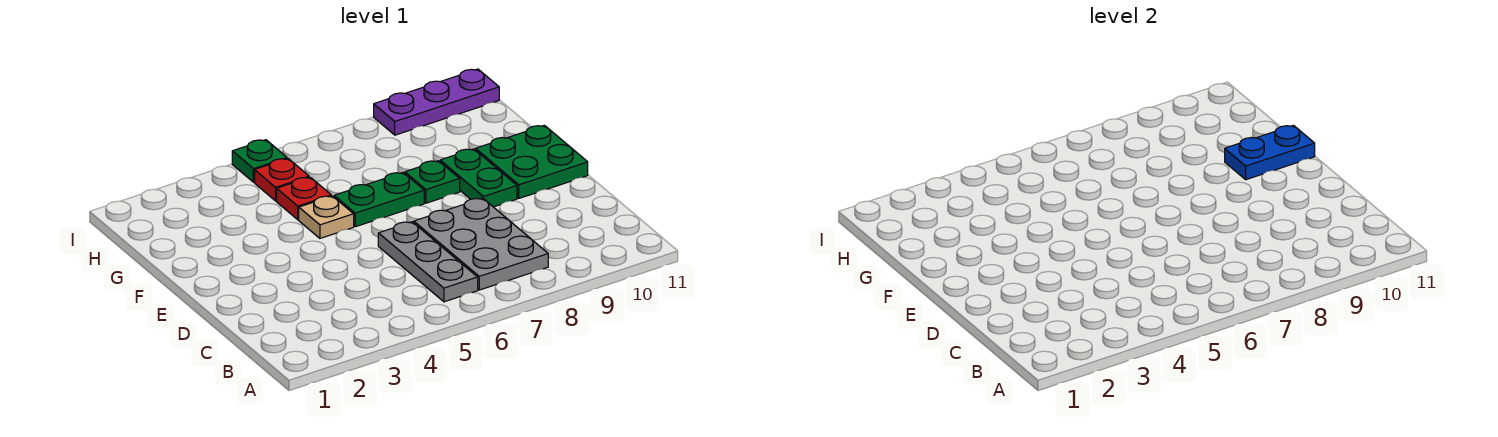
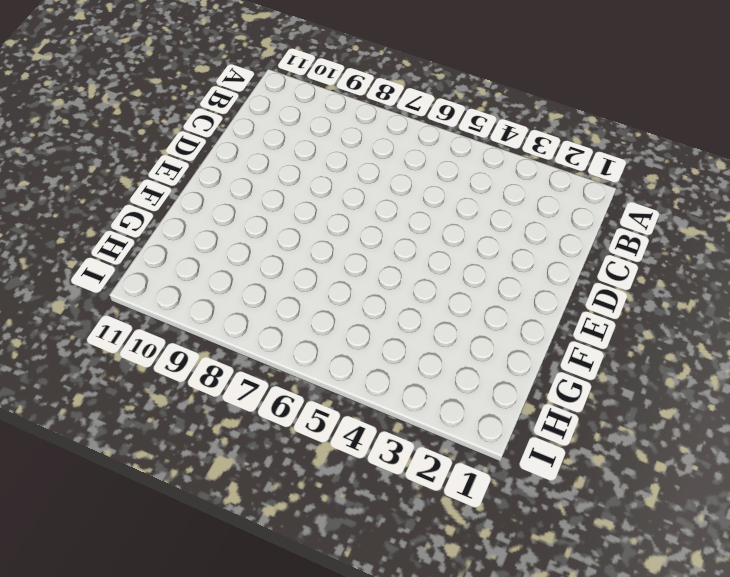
none -> grey plate B6:D6 level 1
none -> grey plate B7:D8 level 1
none -> green plate E9:F9 level 1

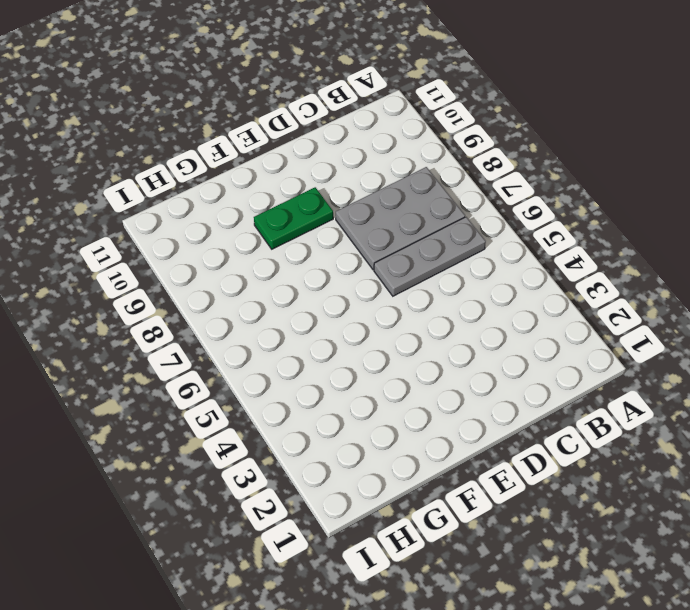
none -> green plate E10:F11 level 1
none -> tan plate F5 level 1
none -> green plate F6:F7 level 1

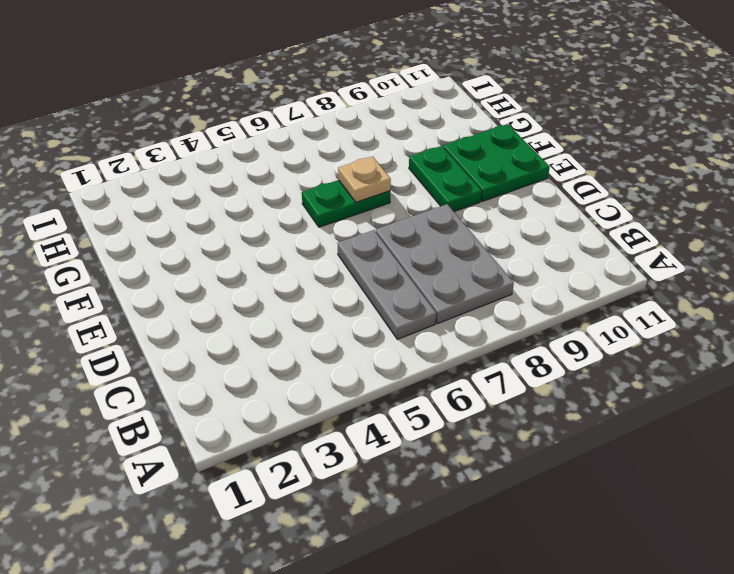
tan plate F7 level 2 -> tan plate F5 level 1
none -> green plate F8 level 1
none -> red plate G5 level 1
none -> red plate H5 level 1

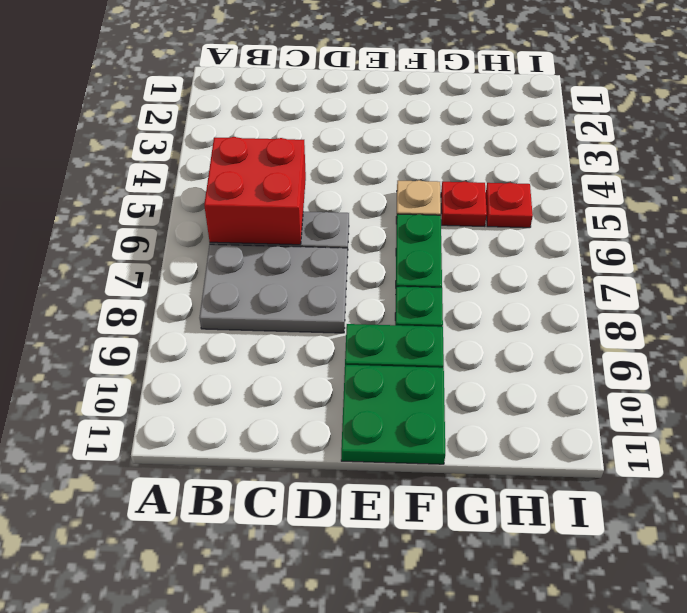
red brick B5:C6 level 2 -> none
none -> green plate I5 level 1
none -> purple plate I9:I11 level 1
none -> blue plate F10:F11 level 2

